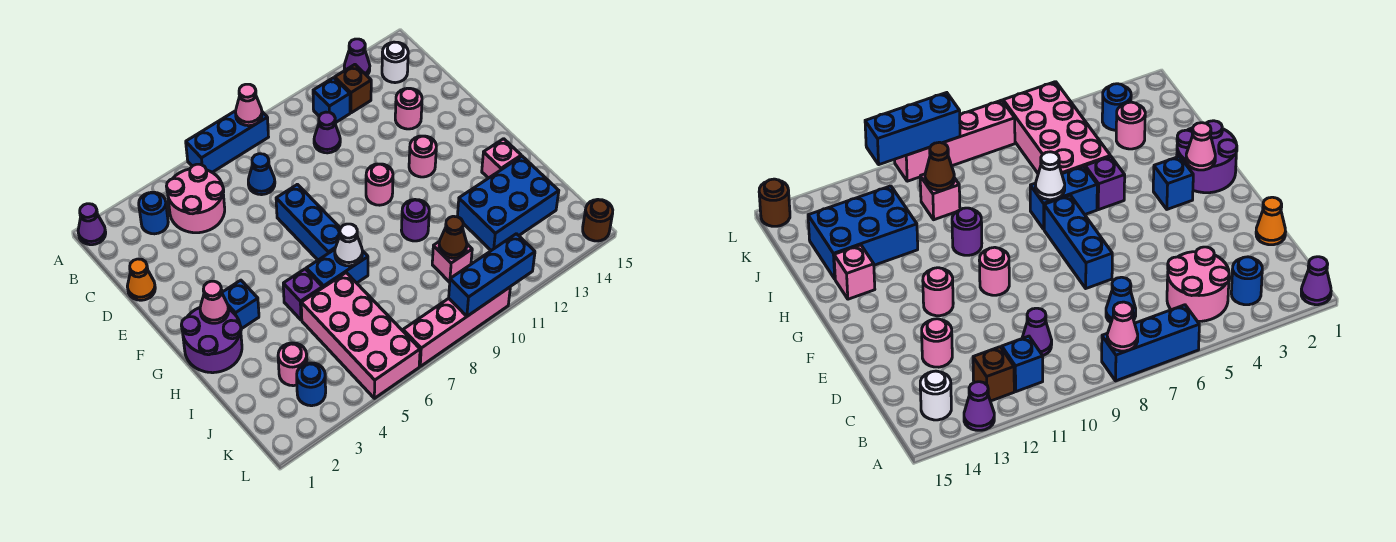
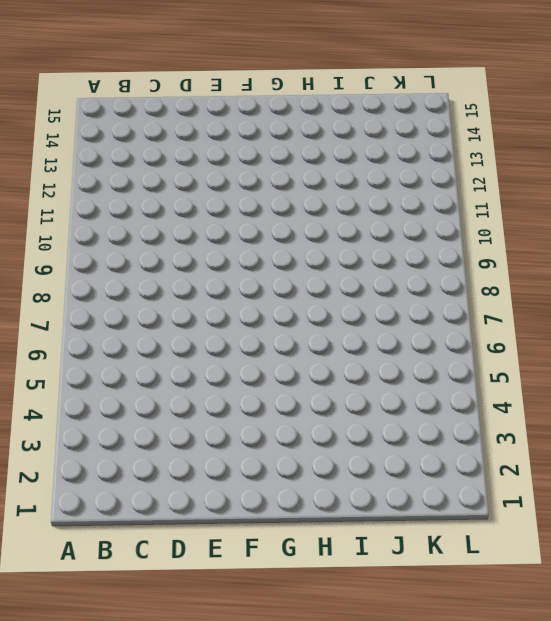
none -> purple cone A1 level 1
none -> blue brick A6:A8 level 1
none -> purple cone A13 level 1
none -> blue round brick B3 level 1

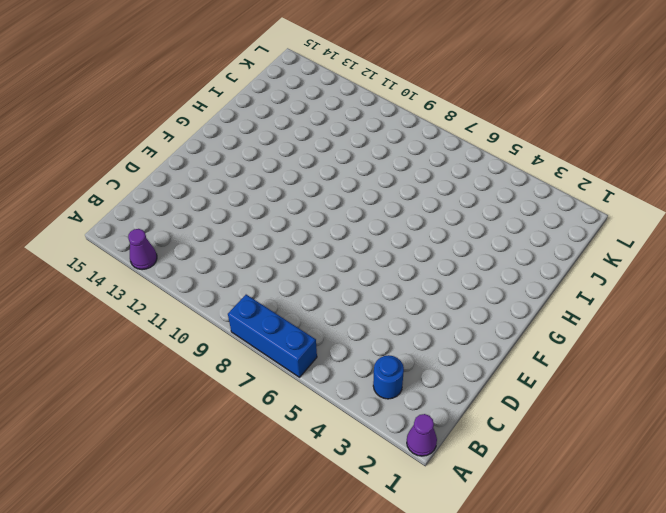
none -> pink round brick B4:C5 level 1
none -> blue brick B11 level 1
none -> brown brick B12 level 1
none -> white round brick B14 level 1

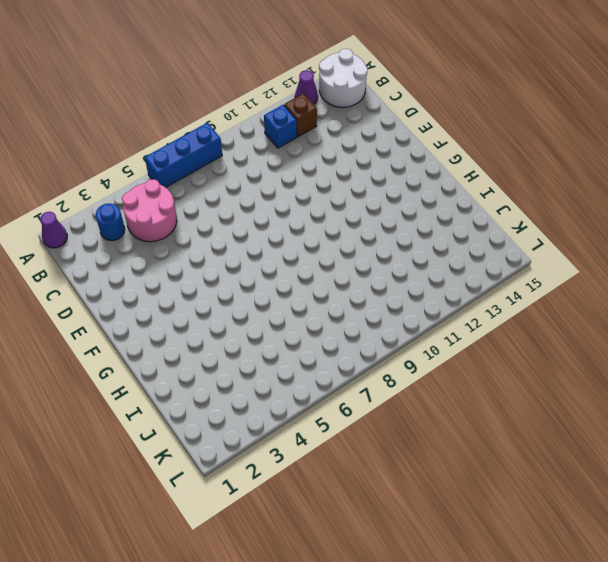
white round brick A14:B15 level 1 -> white round brick B14 level 1
none -> blue cone C7 level 1
none -> purple cone C10 level 1
none -> orange cone D1 level 1
none -> pink round brick D13 level 1

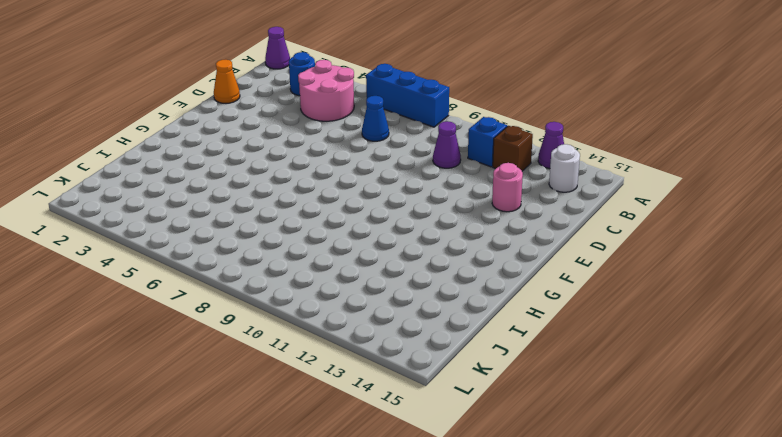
none -> blue brick E7:G7 level 1
none -> pink round brick F10 level 1
none -> pink round brick F12 level 1
none -> purple round brick G1:H2 level 1

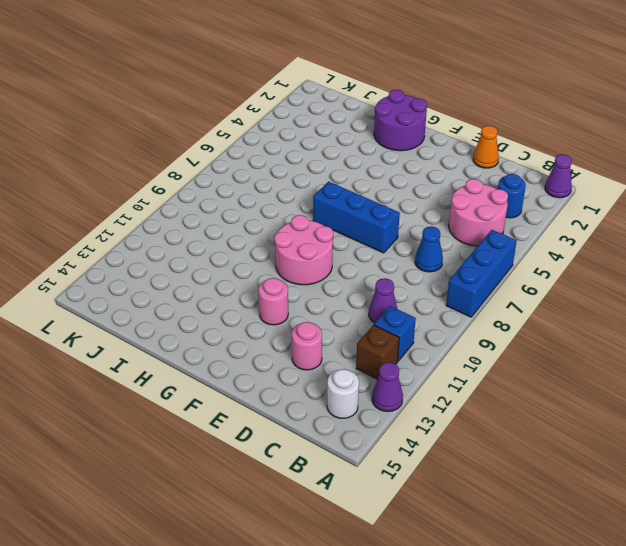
pink round brick F9:G10 level 1 -> pink round brick F10 level 1
none -> blue brick G3 level 1
none -> purple brick H5 level 1
none -> blue brick H6:H7 level 1
none -> purple round brick H10 level 1

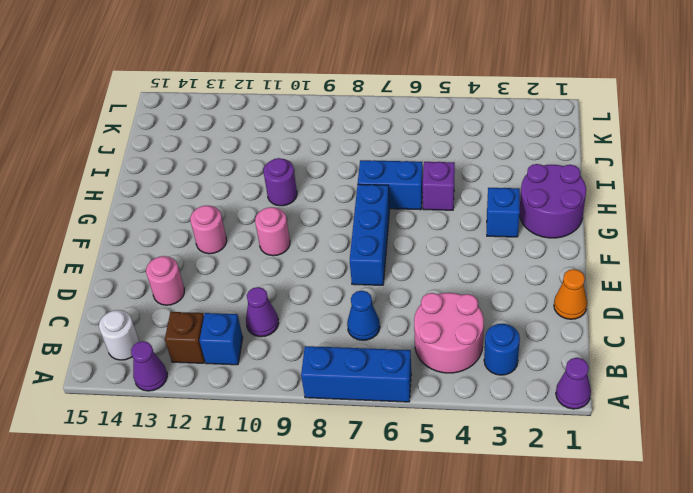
none -> pink brick H14 level 1
none -> pink brick I5:L6 level 1
none -> blue brick I12:J14 level 1
none -> pink round brick J3 level 1

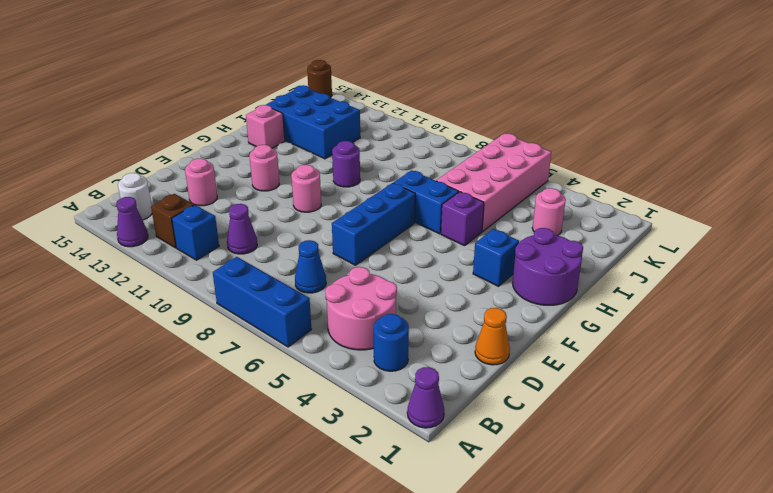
none -> pink brick J10 level 1
none -> blue round brick K3 level 1
none -> pink brick L7:L10 level 1
none -> pink cone A8 level 2

